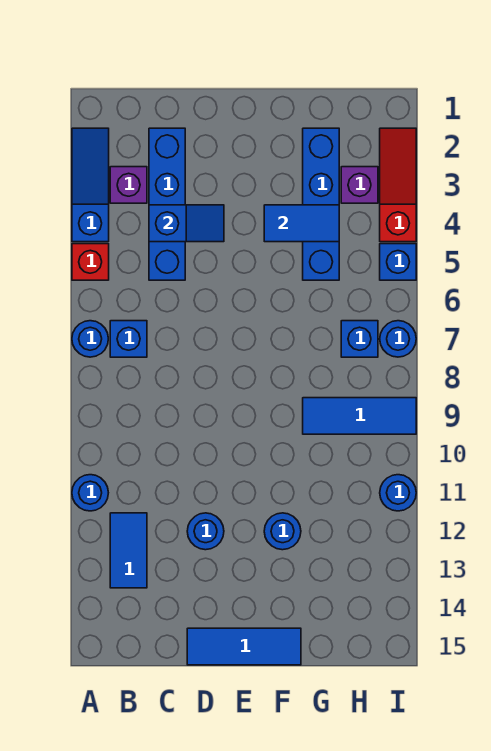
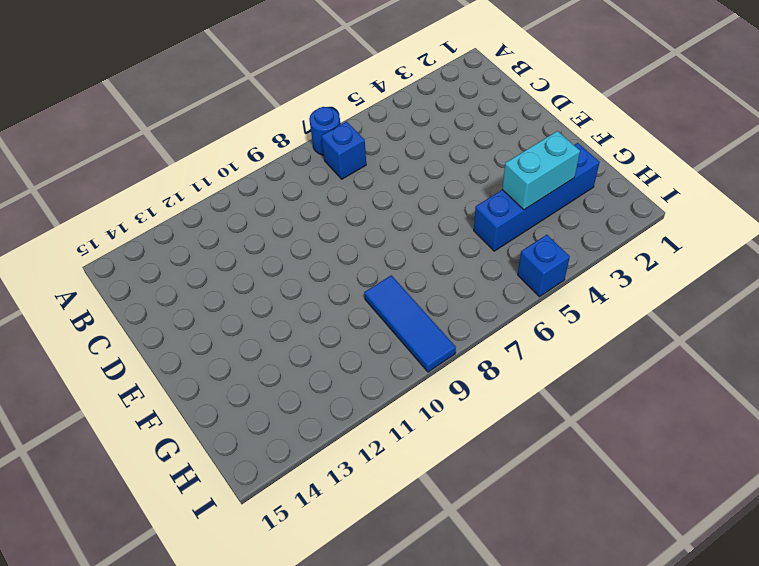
cyan brick G3:G4 level 2 -> blue tile F4:G4 level 2
none -> blue slope A2:A4 level 1 top 4
none -> red brick A5 level 1
none -> blue round brick A11 level 1

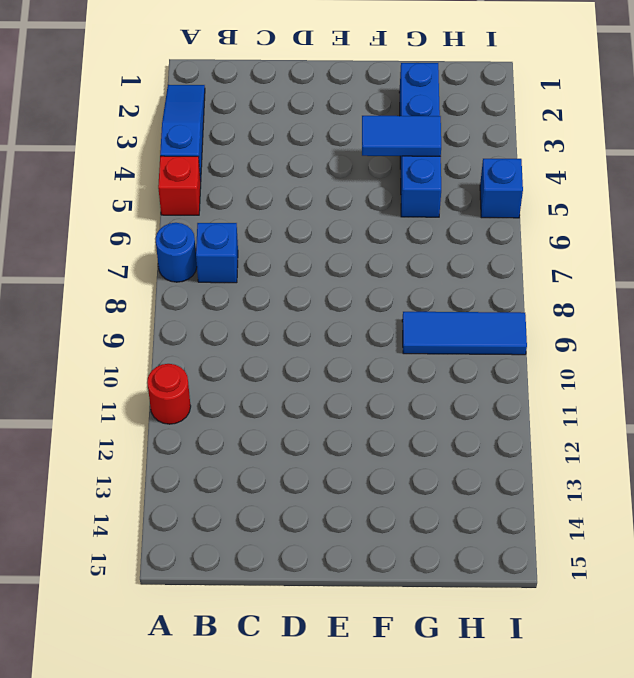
red round brick A11 level 1 -> blue round brick A11 level 1
none -> purple brick B3 level 1
none -> blue tile B12:B13 level 1
none -> blue brick C2:C5 level 1

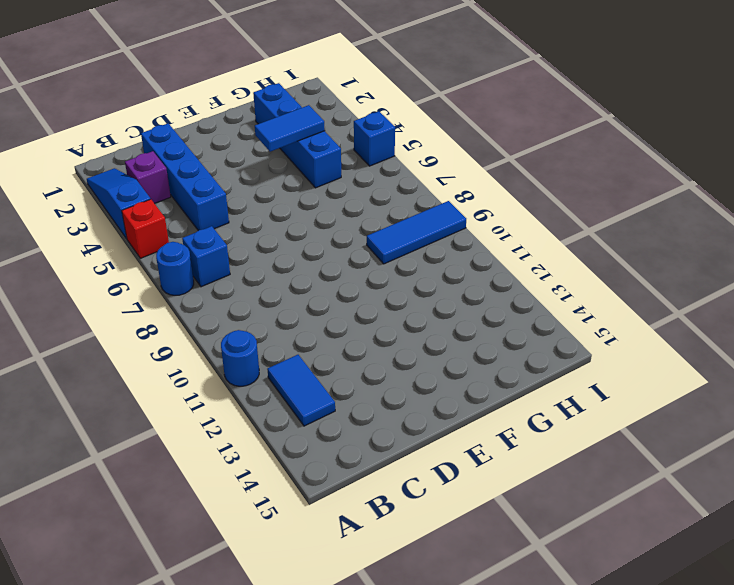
none -> blue round brick D12 level 1
none -> blue tile D15:F15 level 1
none -> blue round brick F12 level 1

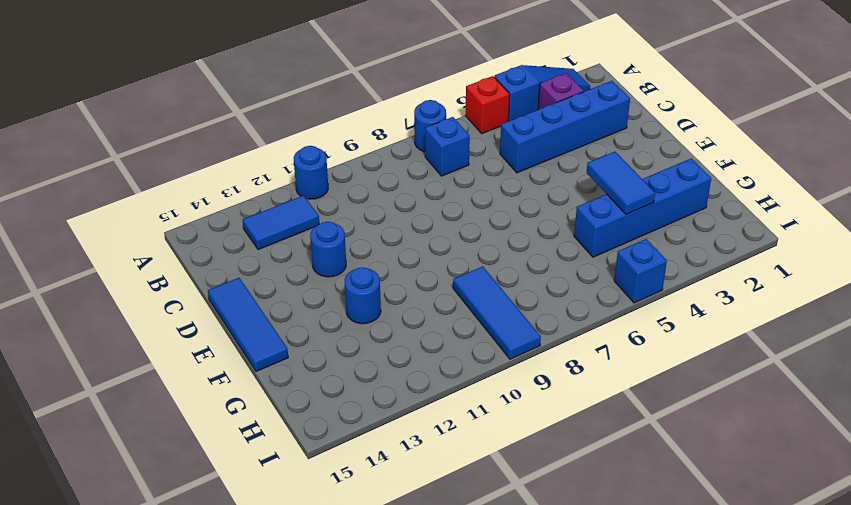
none -> purple brick H3 level 1
none -> blue brick H7 level 1
none -> red slope I2:I4 level 1 top 4

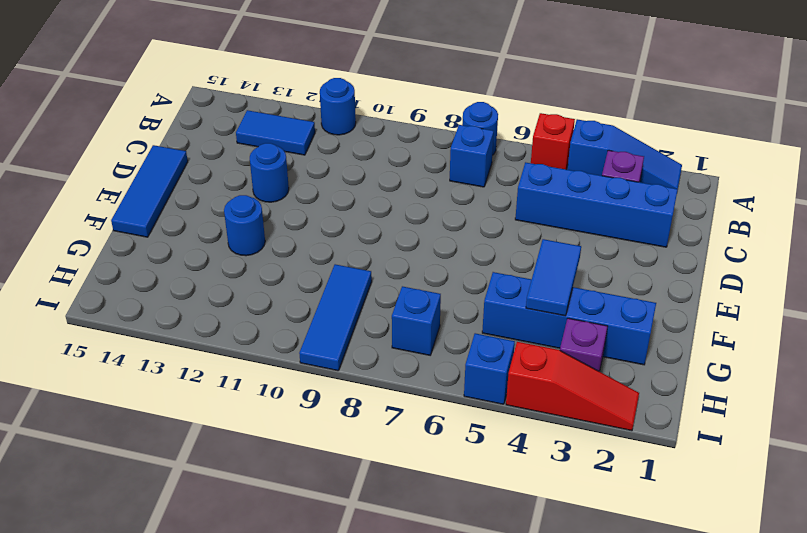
none -> blue round brick I7 level 1
none -> blue round brick I11 level 1
none -> blue slope C4:D4 level 2 top C

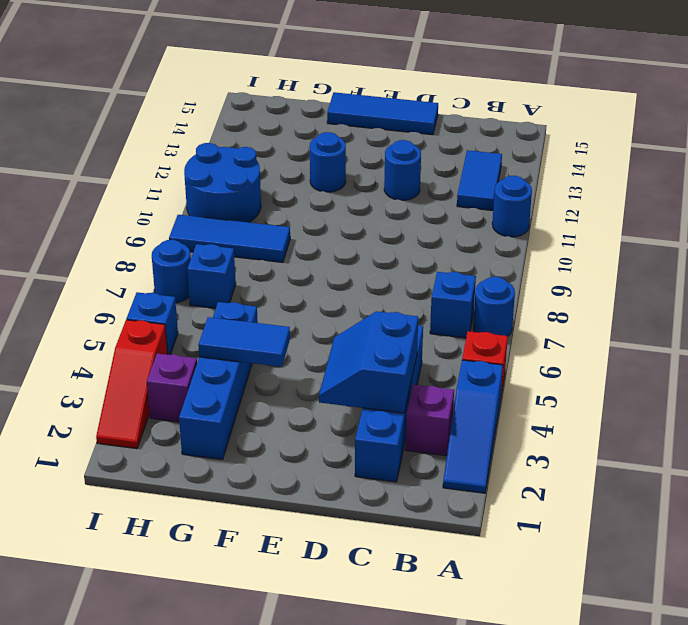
blue slope C3:D4 level 2 top C -> blue slope C4:D4 level 2 top C
blue round brick H10:I11 level 1 -> blue round brick I11 level 1

